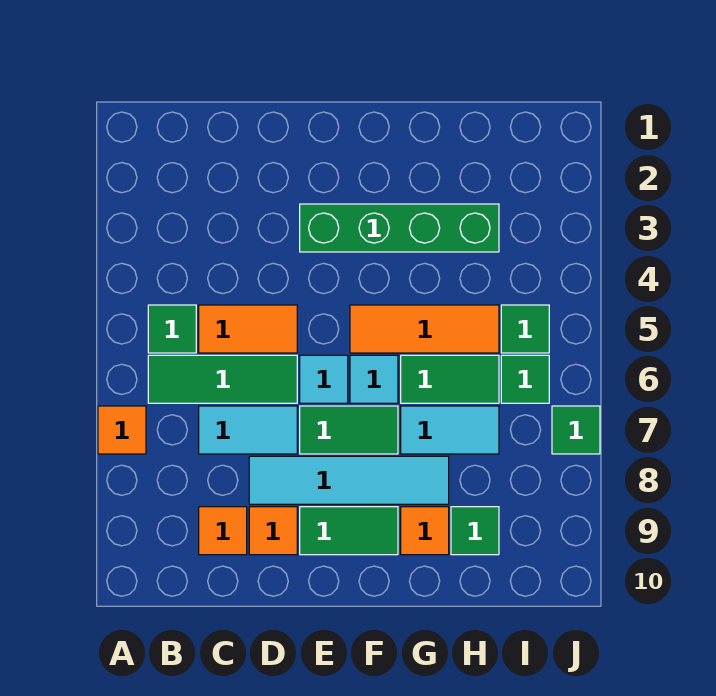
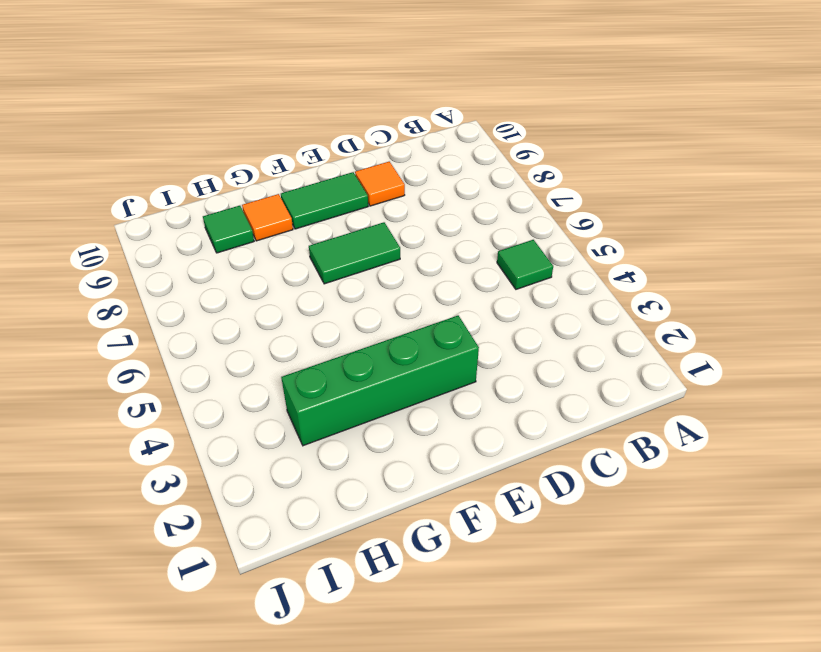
none -> orange tile A7 level 1
none -> green tile B6:D6 level 1
none -> orange tile C5:D5 level 1

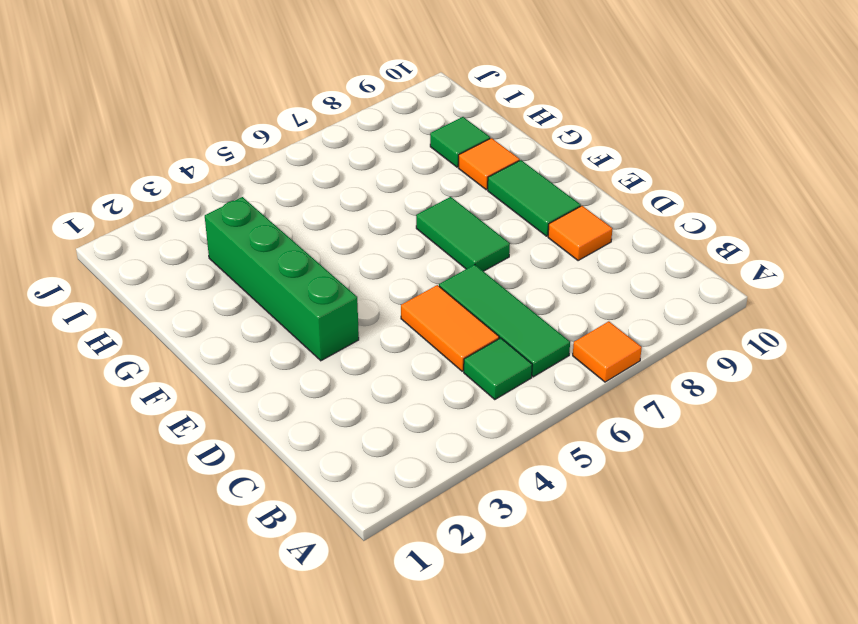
none -> cyan tile C7:D7 level 1
none -> orange tile C9 level 1
none -> cyan tile D8:G8 level 1

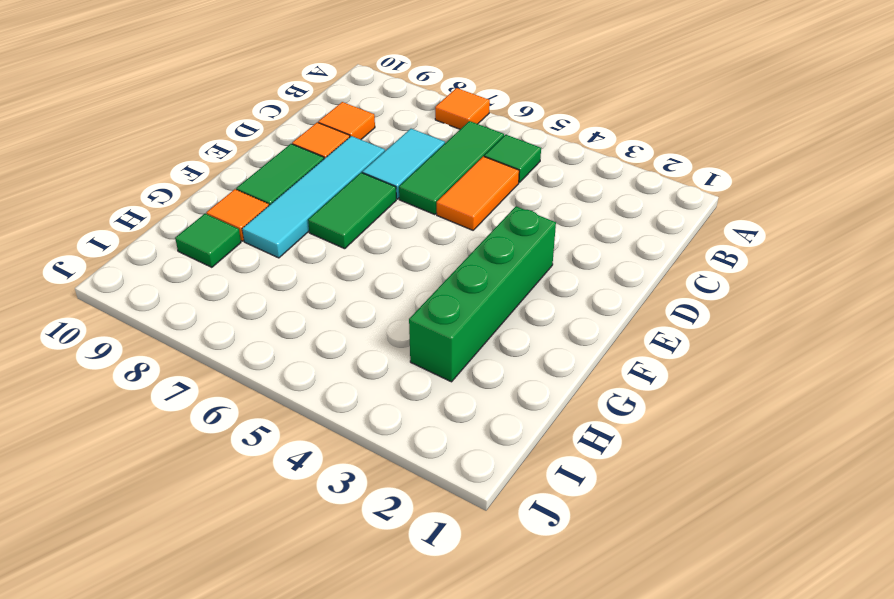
none -> cyan tile E6 level 1
none -> orange tile F5:H5 level 1
none -> cyan tile F6 level 1

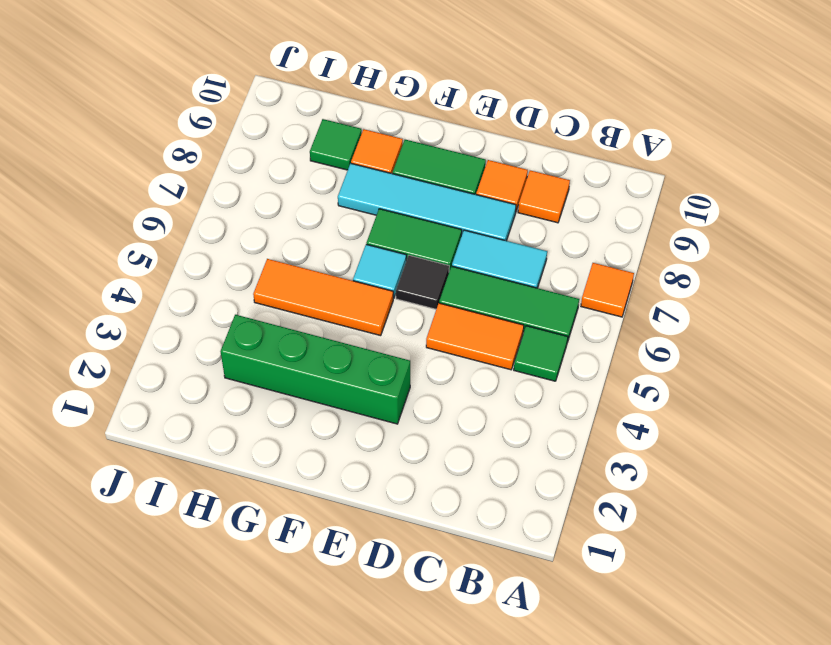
black tile E6 level 1 -> cyan tile E6 level 1
none -> green tile G6:H6 level 1
none -> cyan tile G7:H7 level 1
none -> green tile I5 level 1

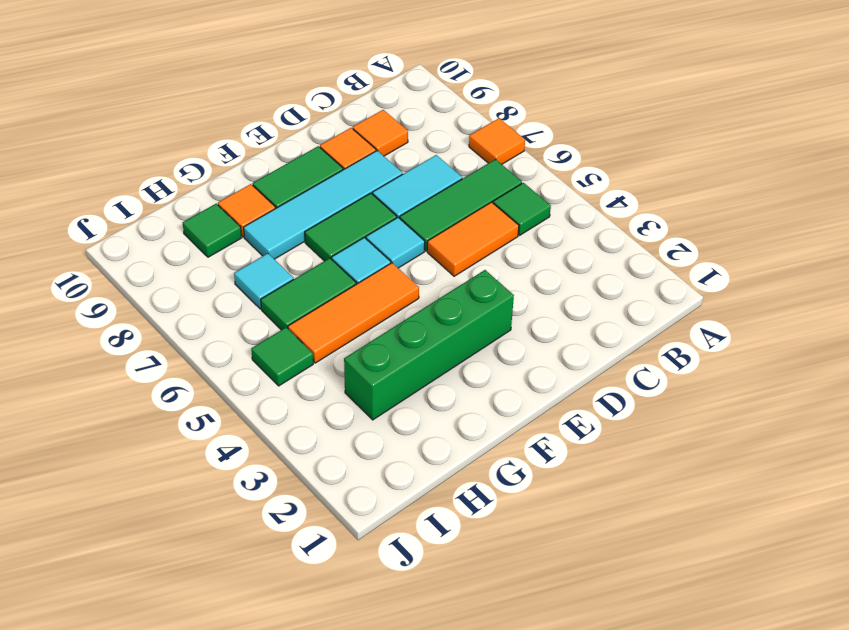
cyan tile H7 level 1 -> cyan tile G7:H7 level 1
none -> green tile I6 level 1
none -> green tile J7 level 1

